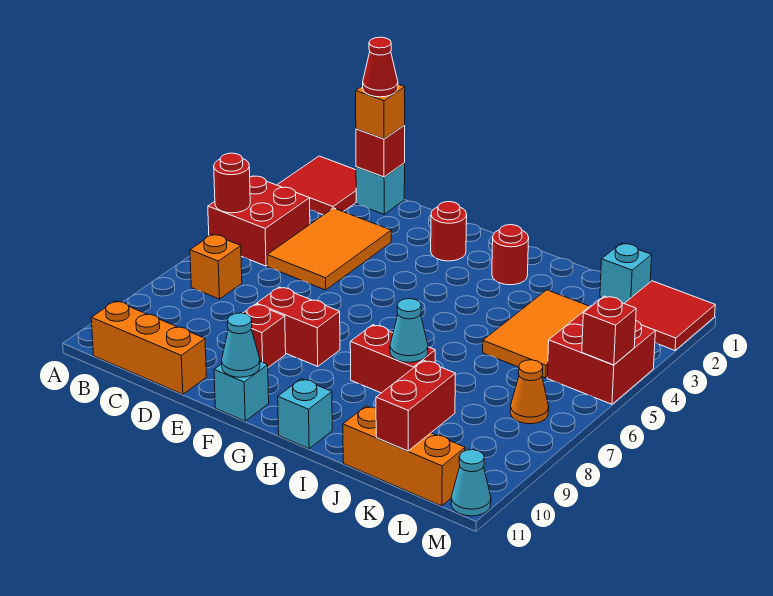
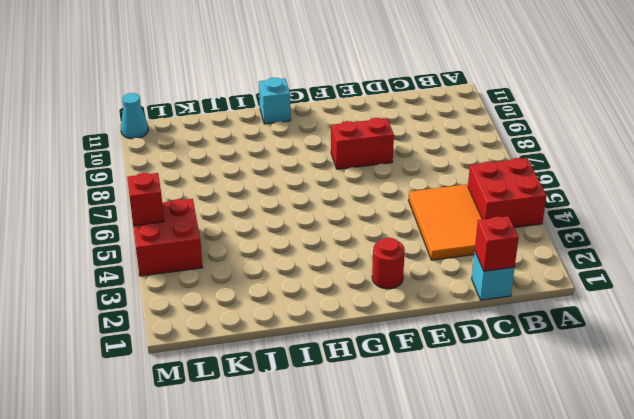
none -> red tile A1:B2 level 1
none -> orange brick B7 level 1
none -> orange brick B11:D11 level 1

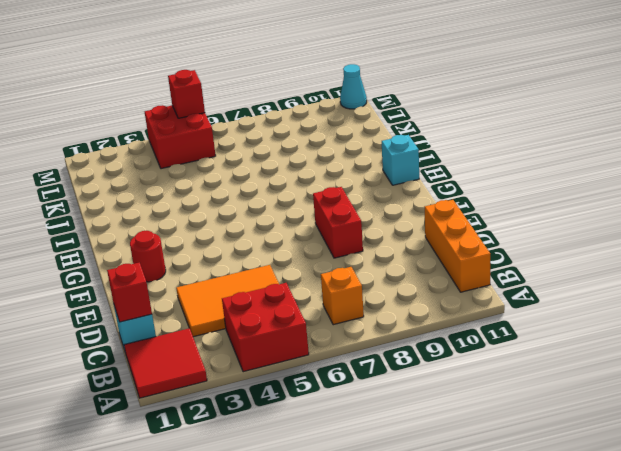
none -> red brick E9 level 1
none -> cyan brick F11 level 1
none -> red round brick H2 level 1

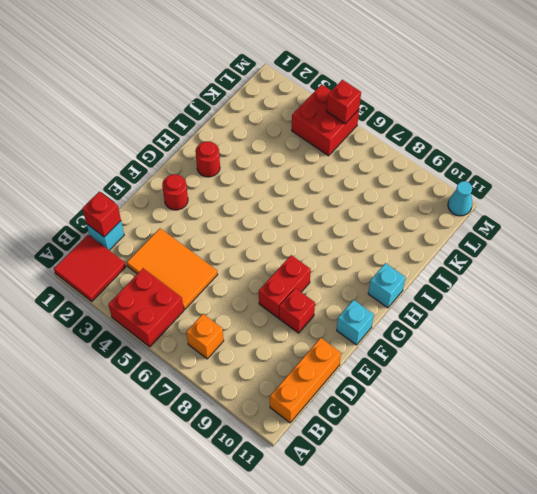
none -> red brick H8:I8 level 1
none -> orange tile J3:K5 level 1
none -> orange brick J11:L11 level 1

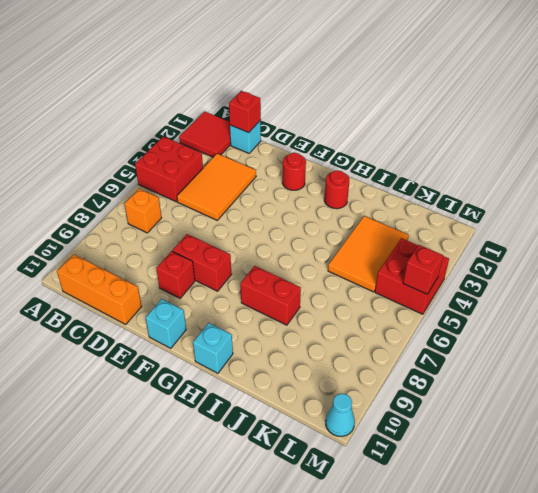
none -> orange brick J11:L11 level 1
none -> cyan brick K1 level 1
none -> red tile L1:M2 level 1

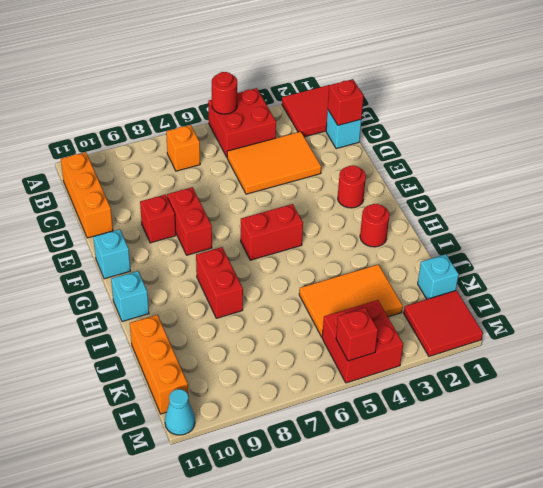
red brick G5:G6 level 1 -> red brick K10:K11 level 2
none -> orange cone L7 level 1
none -> cyan cone F11 level 2
none -> cyan cone I8 level 2

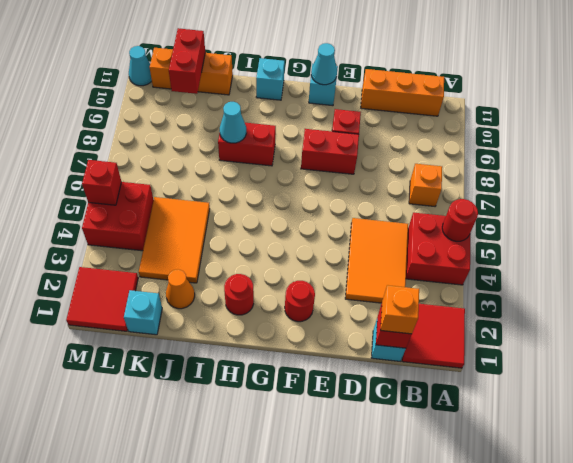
orange cone J2 level 1 -> orange cone L7 level 1
none -> red cone C1 level 4

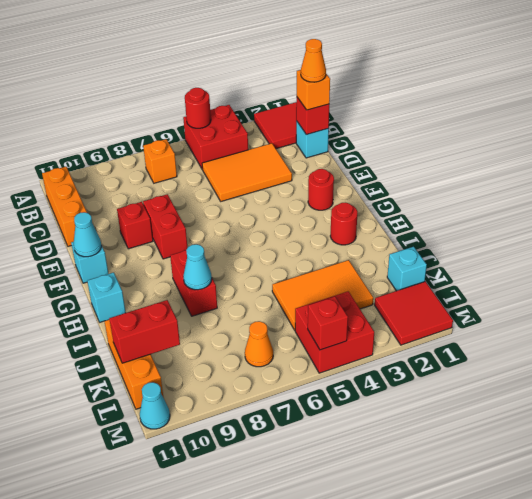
orange cone C1 level 4 -> red cone C1 level 4

